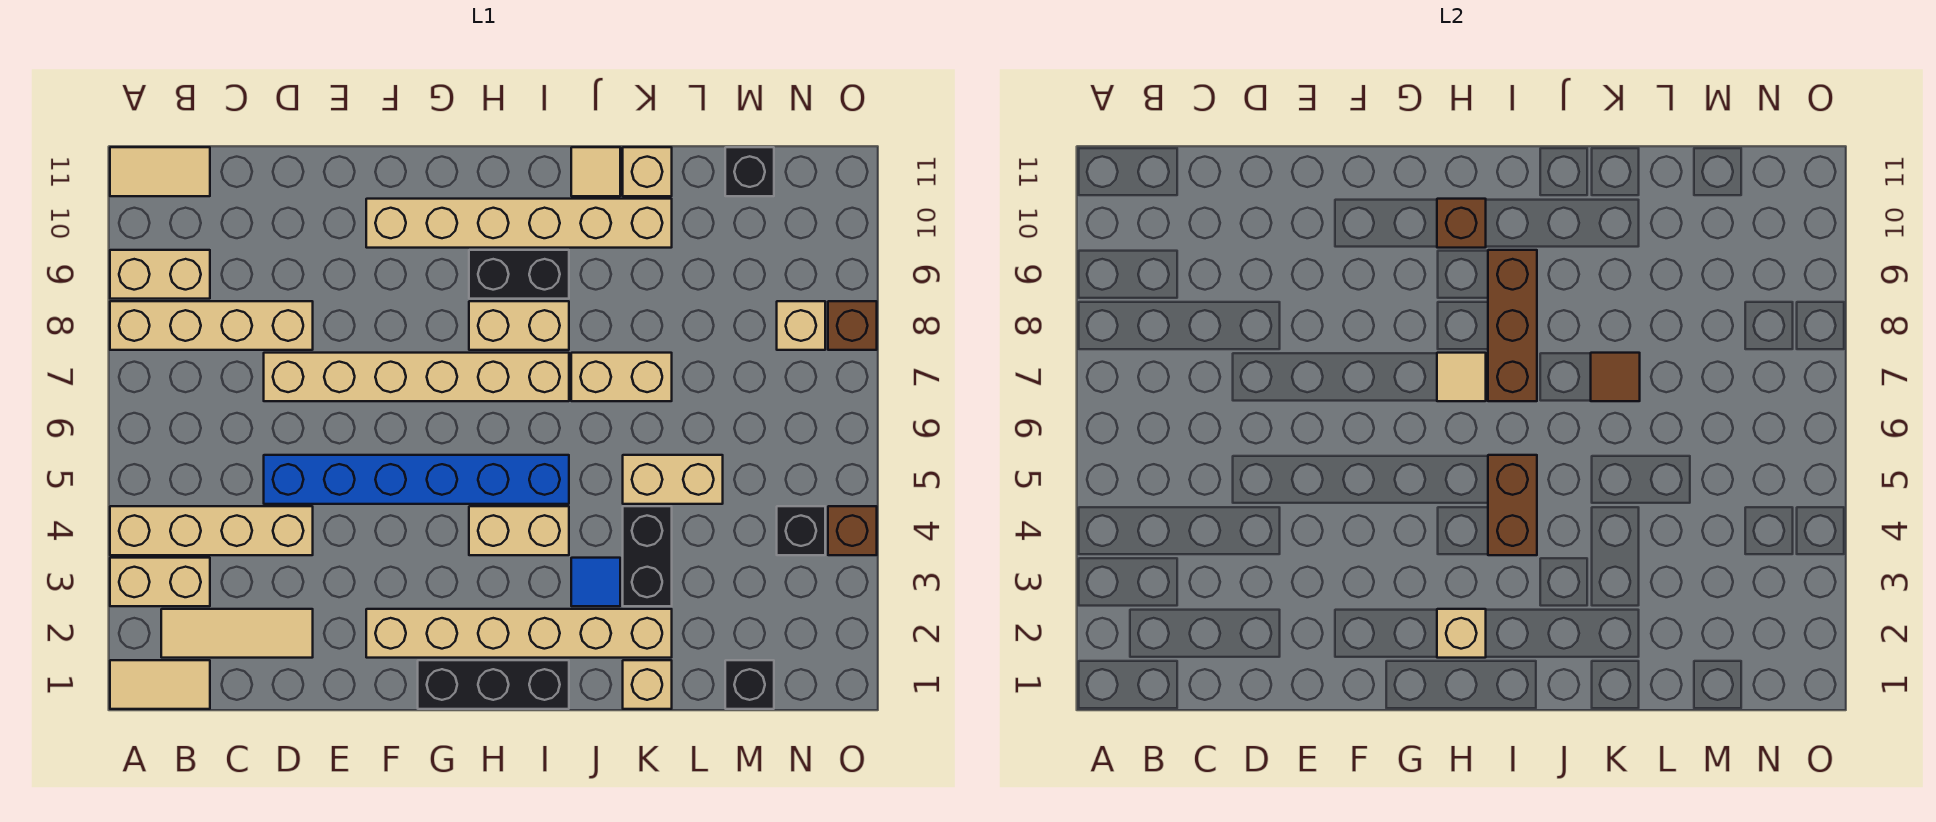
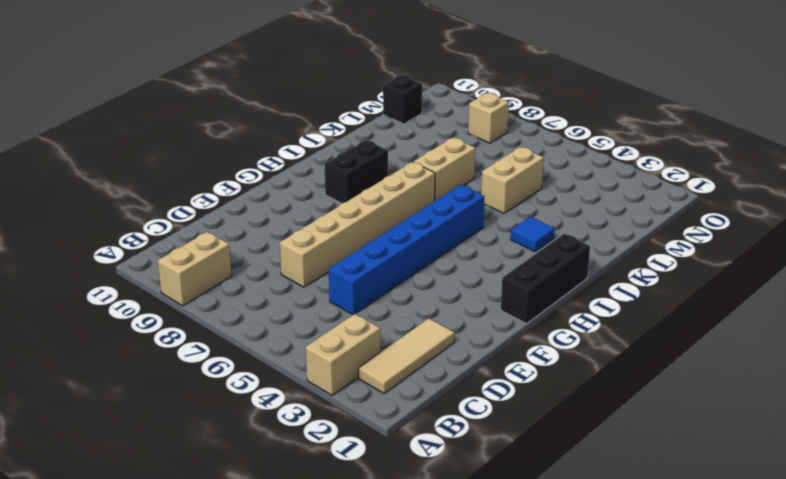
none -> tan tile A1:B1 level 1
none -> tan brick A4:D4 level 1
none -> tan brick A8:D8 level 1
none -> tan tile A11:B11 level 1

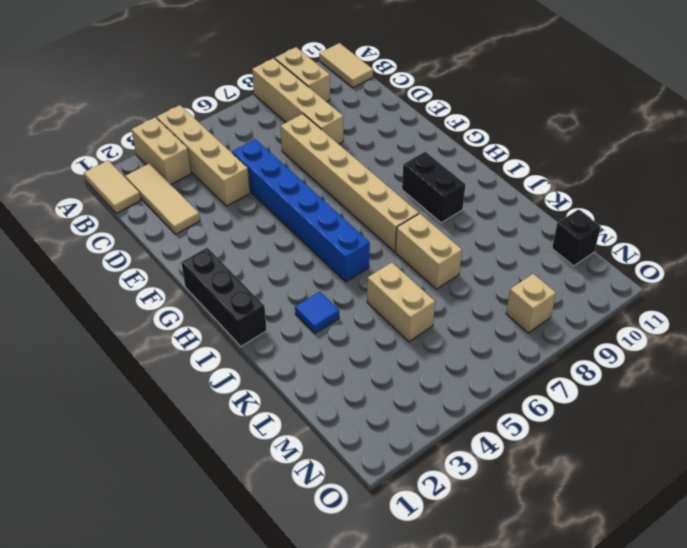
none -> tan brick F2:K2 level 1
none -> tan brick F10:K10 level 1
none -> tan brick H4:I4 level 1
none -> tan brick H8:I8 level 1

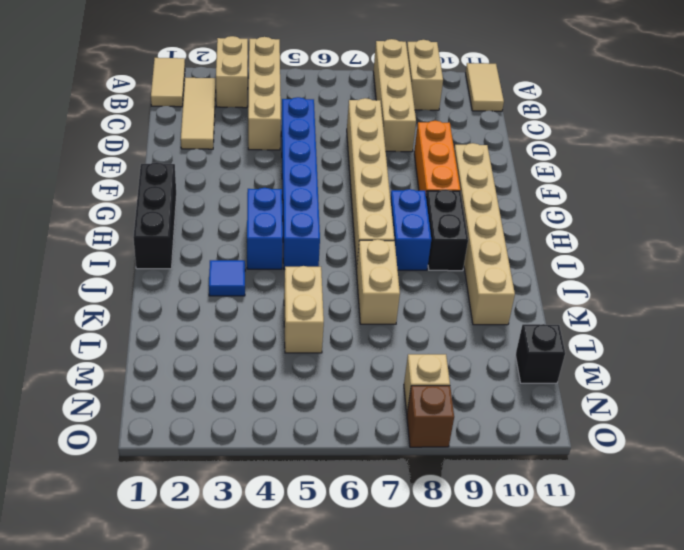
orange brick E9:G9 level 1 -> none
blue brick H4:I4 level 1 -> tan brick H4:I4 level 1
blue brick H8:I8 level 1 -> tan brick H8:I8 level 1
none -> tan brick F2:K2 level 1
none -> tan tile J11 level 1
none -> tan brick K1 level 1
none -> black brick K3:K4 level 1

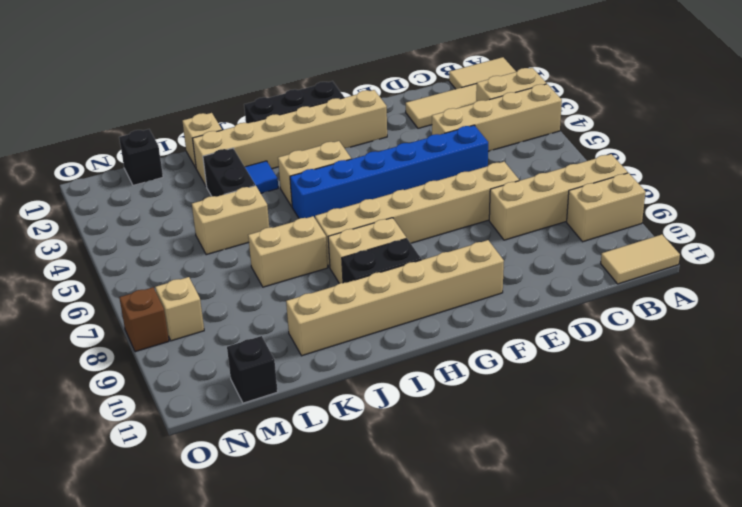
none -> tan tile J11 level 1
none -> tan brick K11 level 1
none -> black brick N4 level 1
none -> brown brick O4 level 1

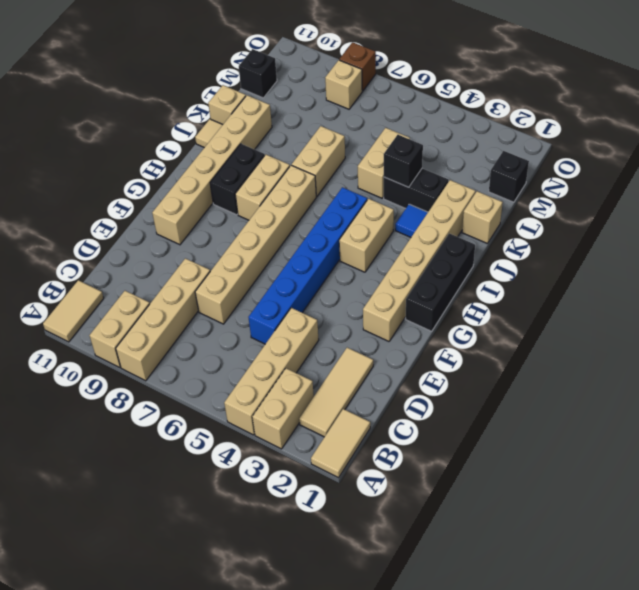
black brick K4 level 2 -> black brick N4 level 1
none -> brown brick O4 level 1
none -> tan brick H2 level 2
none -> tan tile H7 level 2
none -> brown brick H10 level 2

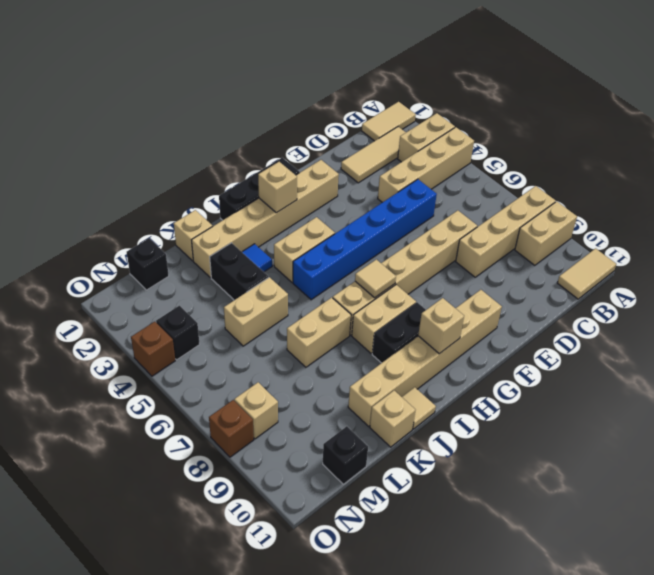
tan brick H10 level 2 -> brown brick H10 level 2
none -> brown brick I4:I5 level 2
none -> brown brick I7:I9 level 2
none -> brown tile K7 level 2

